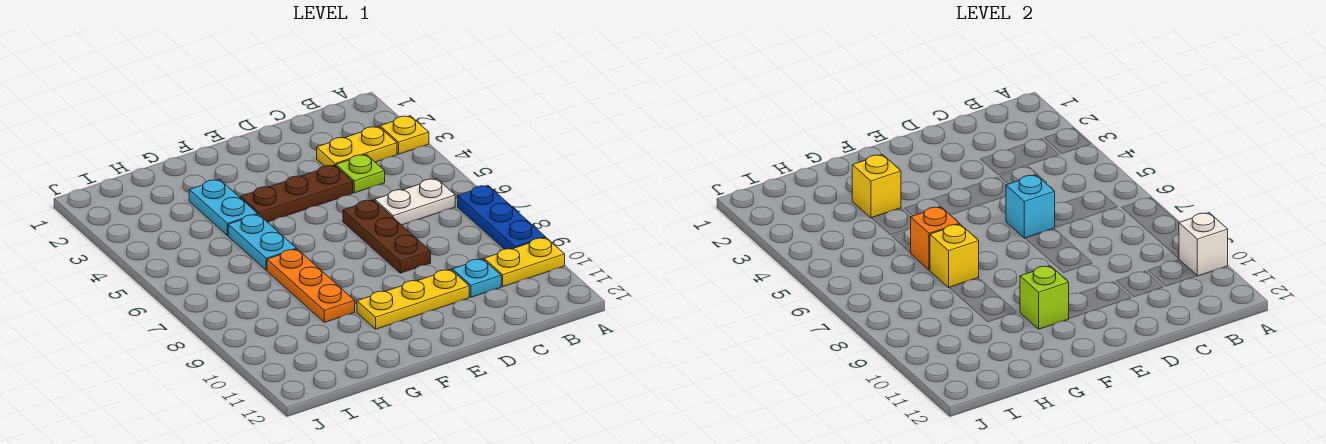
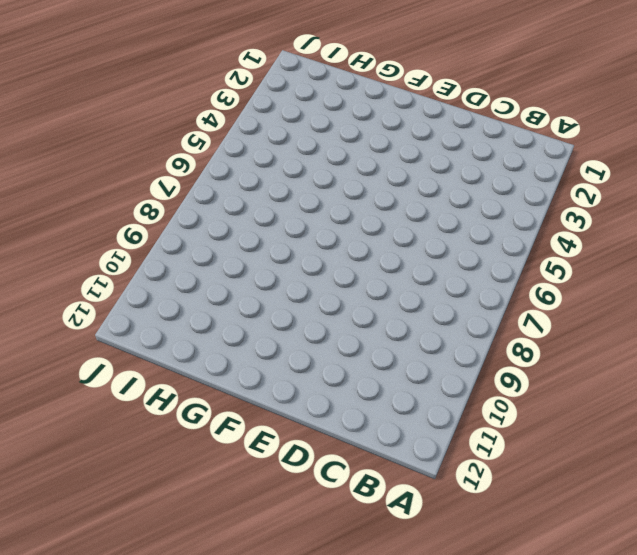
none -> yellow plate A3 level 1
none -> blue plate A7:A9 level 1
none -> yellow plate A10:B10 level 1

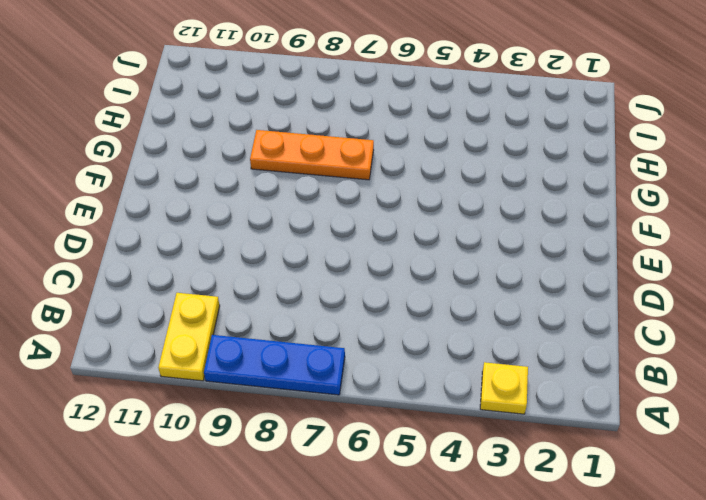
none -> yellow plate B3:C3 level 1
none -> white plate B6:C6 level 1
none -> lime plate C4 level 1

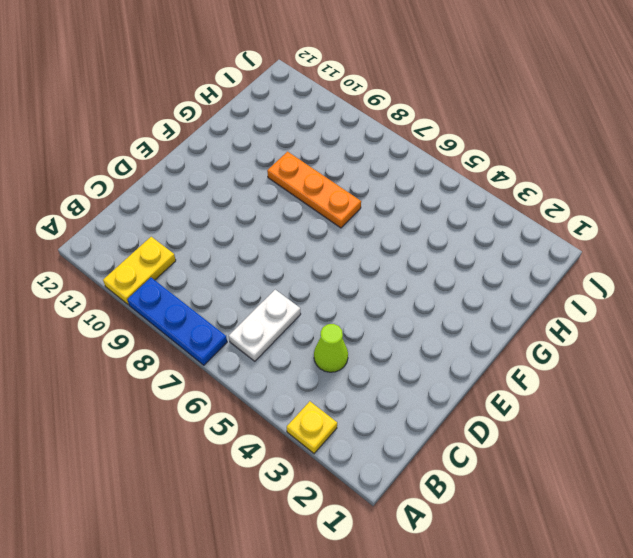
lime cone C4 level 1 -> lime plate C4 level 1
none -> yellow plate B3:C3 level 1
none -> cyan plate C10 level 1
none -> brown plate D4:F4 level 1

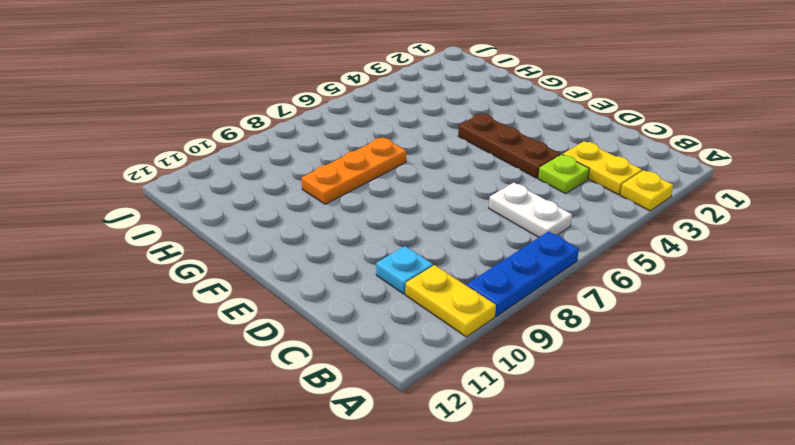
none -> brown plate D6:D8 level 1
none -> yellow plate D10:F10 level 1
none -> cyan plate G3:G4 level 1

